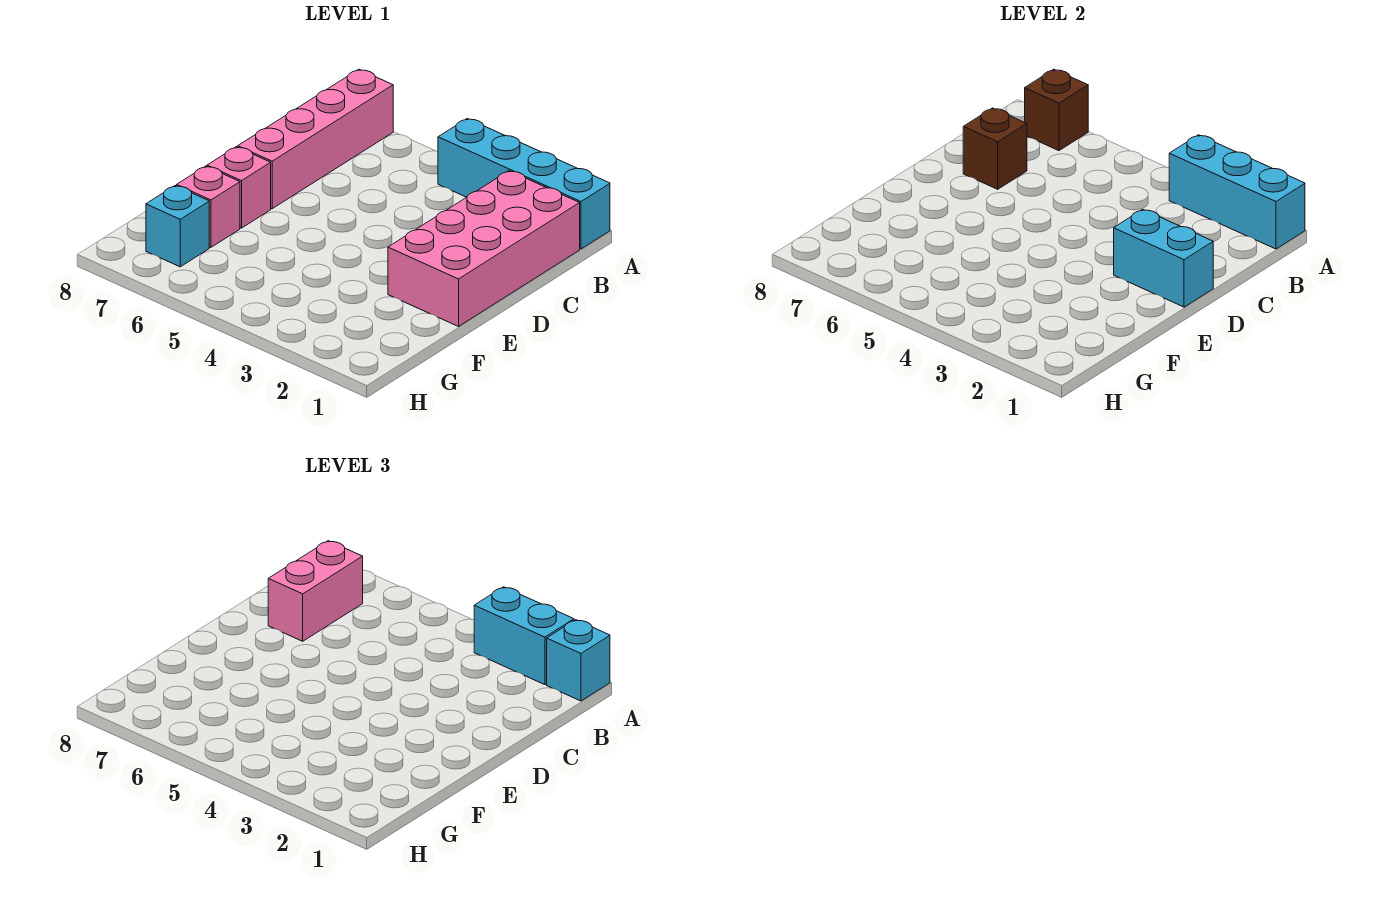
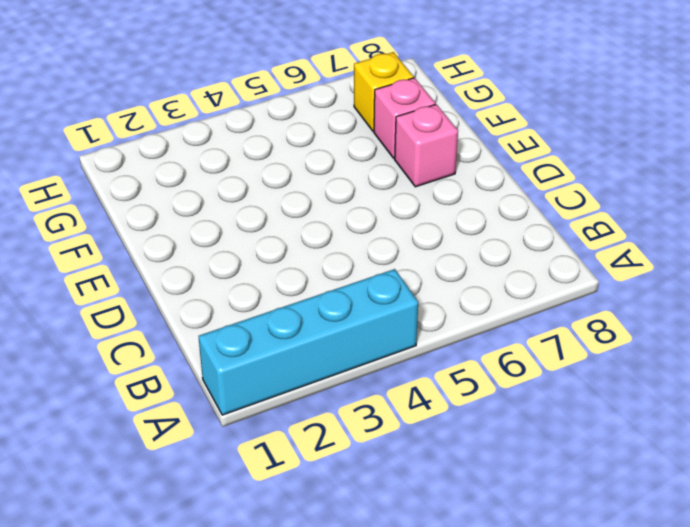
yellow brick G7 level 1 -> cyan brick G7 level 1
none -> pink brick A7:D7 level 1
none -> pink brick B1:E2 level 1
none -> cyan brick A1:A3 level 2

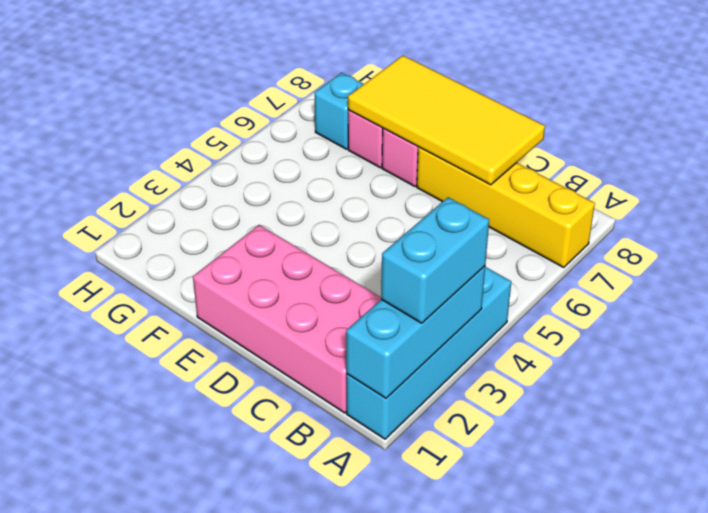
yellow brick A7:D7 level 1 -> pink brick A7:D7 level 1
yellow tile C7:F8 level 2 -> brown brick C7 level 2
none -> brown brick A7 level 2
none -> cyan brick D1:D2 level 2
none -> cyan brick A1 level 3

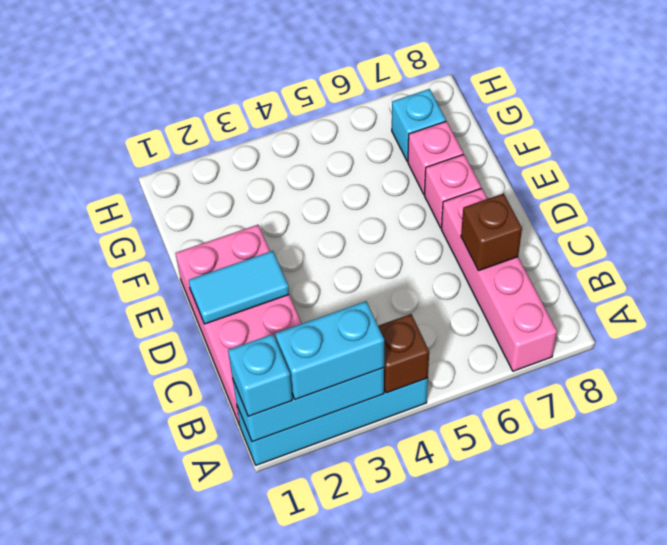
brown brick A4 level 2 -> brown brick A7 level 2
cyan tile D1:D2 level 2 -> cyan brick D1:D2 level 2
none -> pink brick B7:C7 level 3

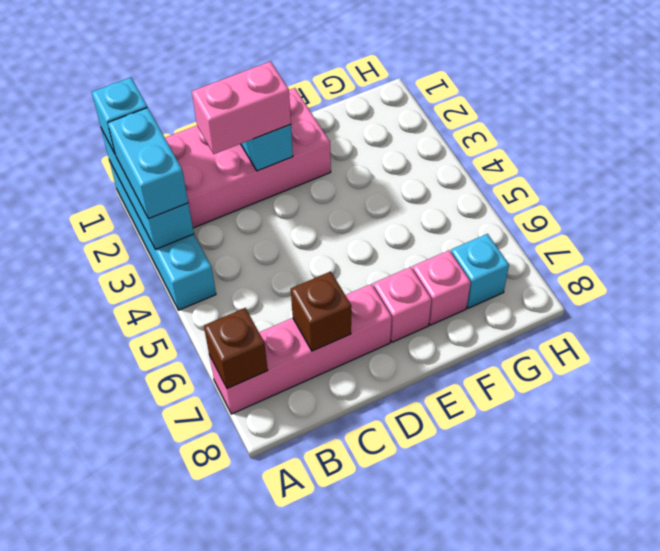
pink brick C2:D2 level 3 -> pink brick B7:C7 level 3

